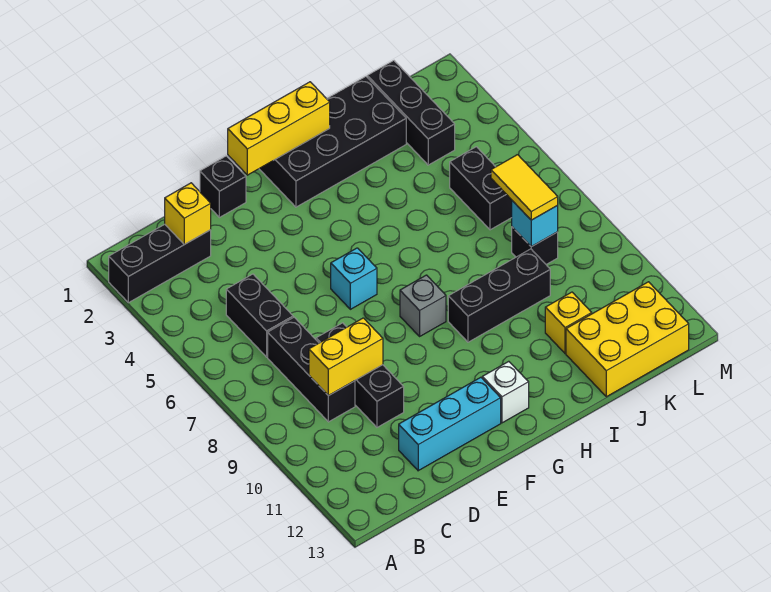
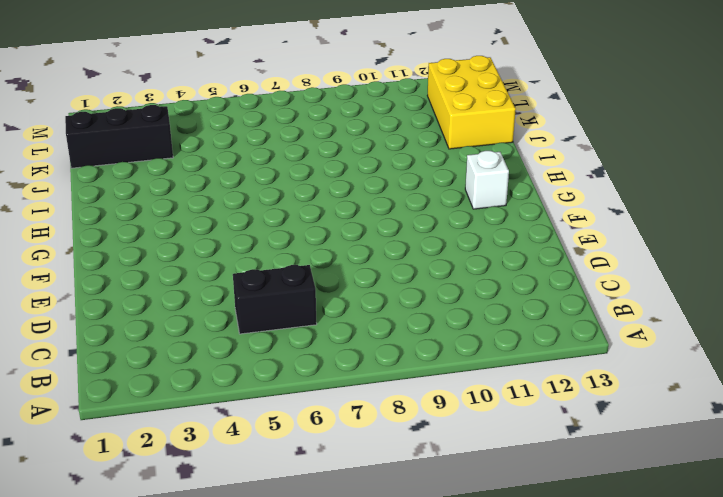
none -> black brick A2:C2 level 1
none -> black brick C7:C9 level 1
none -> black brick D8:D10 level 1

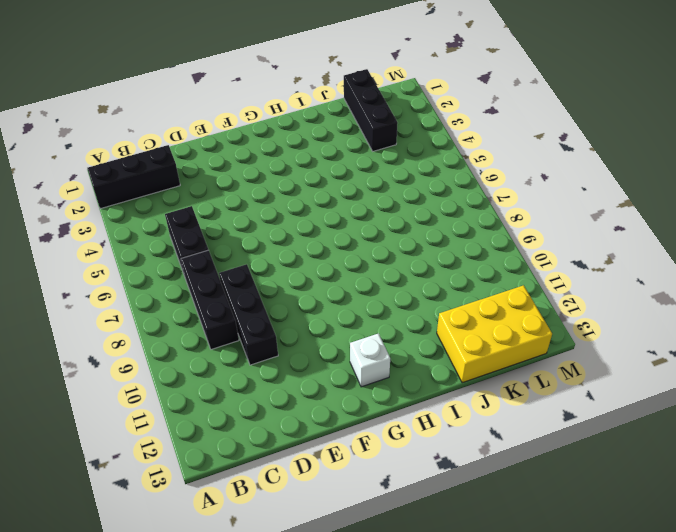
none -> cyan brick D12:F12 level 1
none -> black brick E1 level 1
none -> cyan brick F6 level 1

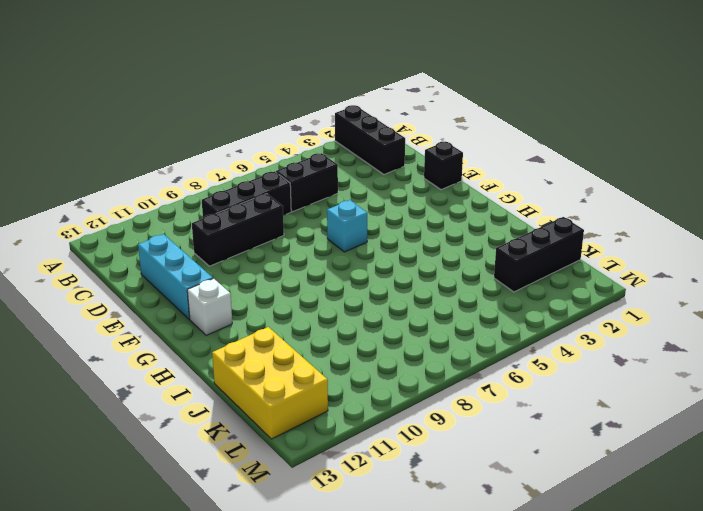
none -> black brick G1:J2 level 1
none -> grey brick G8 level 1
none -> black brick H9:J9 level 1

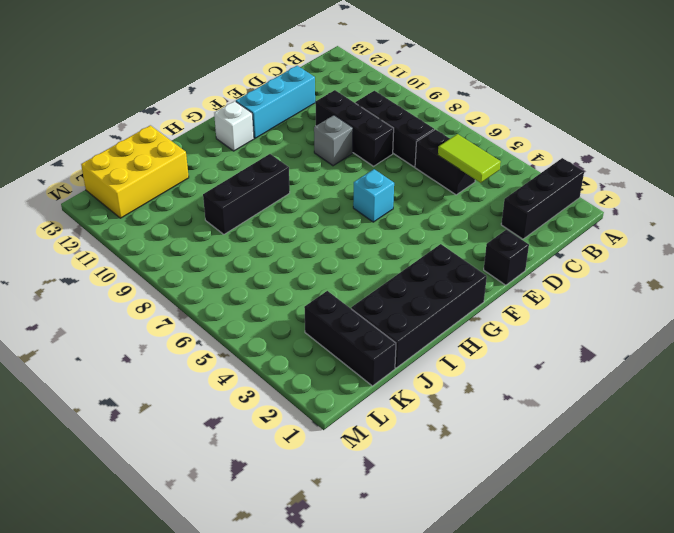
lime tile C4:C5 level 2 -> none
grey brick E9 level 1 -> grey brick G8 level 1
none -> yellow brick J11 level 1
none -> black brick K5:K6 level 1
none -> black brick K8 level 1

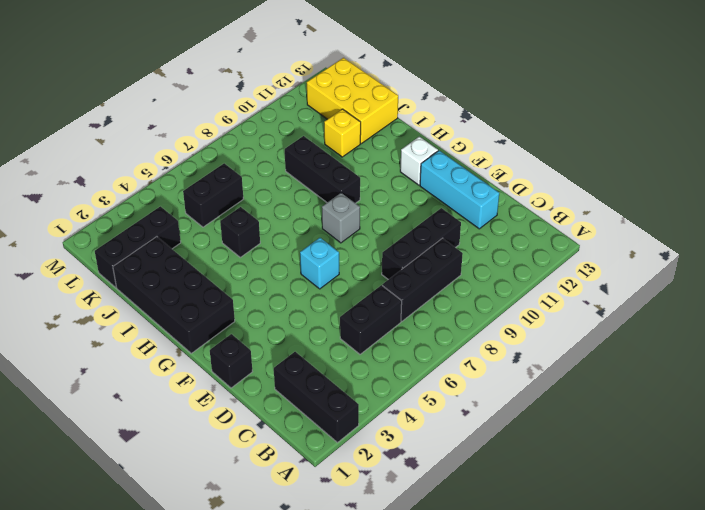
black brick I5 level 1 -> black brick K8 level 1
none -> yellow brick C2 level 2
none -> yellow brick C9:D9 level 2
none -> yellow brick F1:H1 level 2

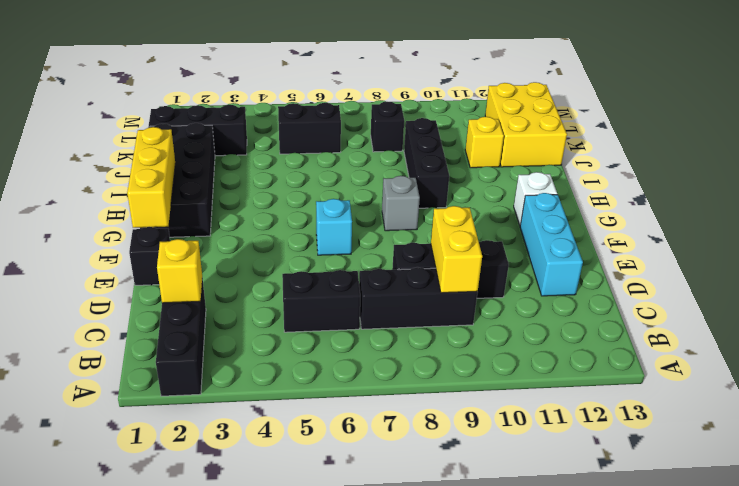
none -> cyan brick K8 level 2
none -> yellow tile K7:K8 level 3

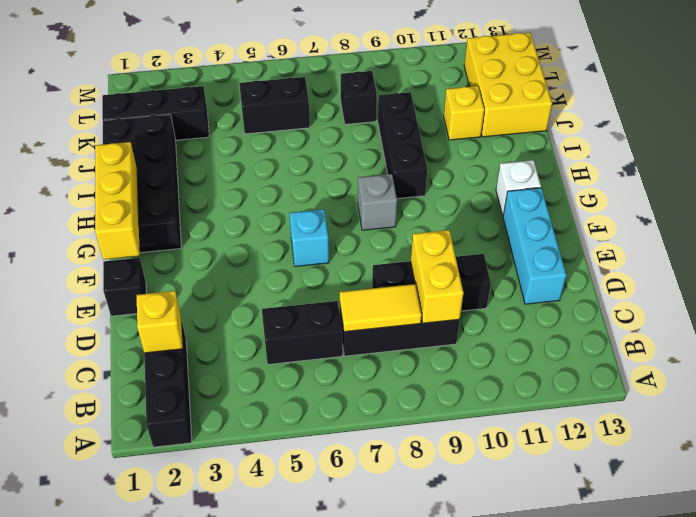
yellow tile C7:C8 level 2 -> yellow tile K7:K8 level 3
none -> cyan brick K8 level 2

